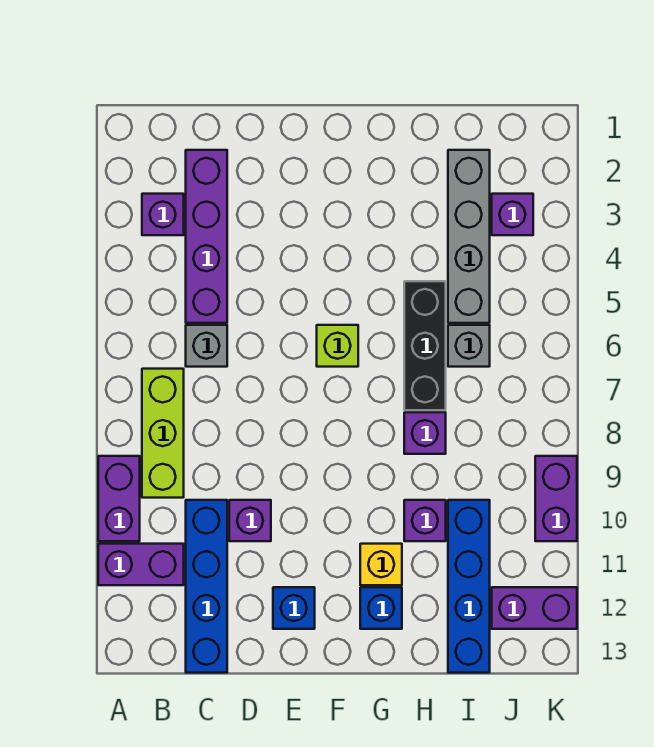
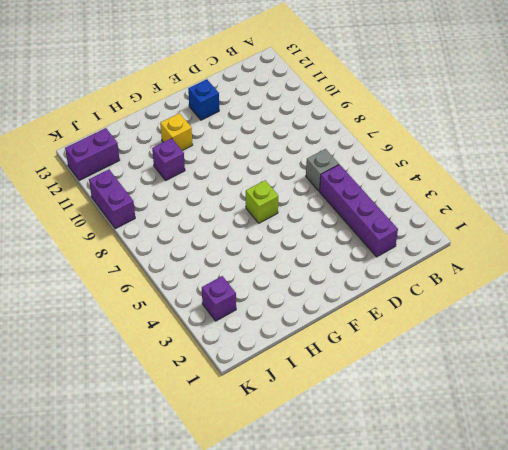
none -> purple brick A9:A10 level 1
none -> purple brick A11:B11 level 1
none -> purple brick B3 level 1

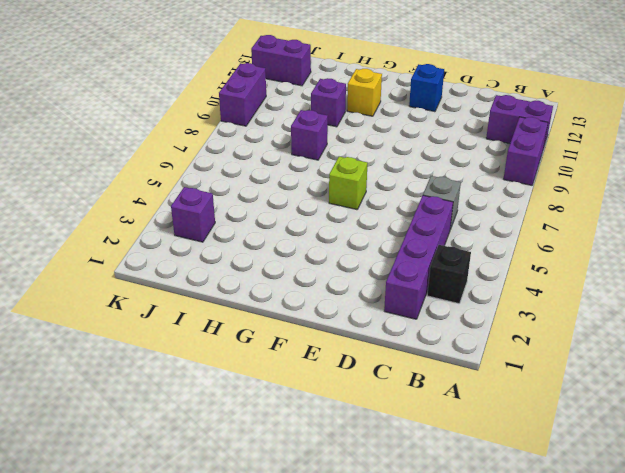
black brick B3 level 1 -> purple brick B3 level 1
none -> lime brick B7:B9 level 1
none -> blue brick C10:C13 level 1
none -> purple brick D10 level 1

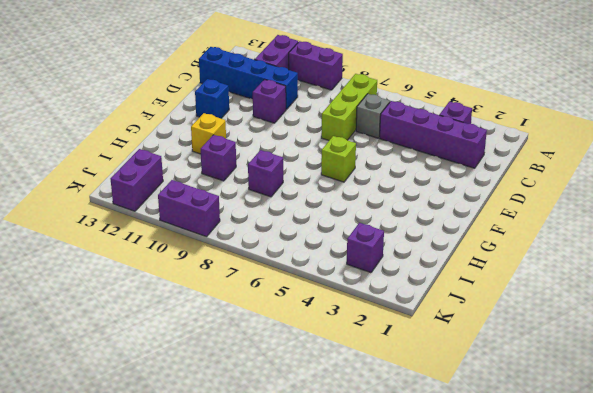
lime brick B7:D7 level 1 -> lime brick B7:B9 level 1
none -> blue brick G12 level 1
none -> black brick H5:H7 level 1
none -> grey brick I2:I5 level 1

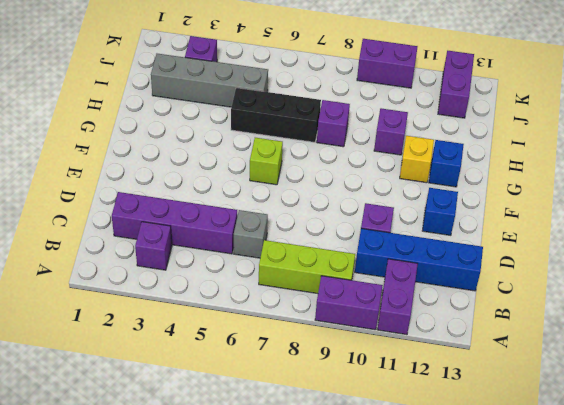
none -> grey brick I6 level 1
none -> blue brick I10:I13 level 1

